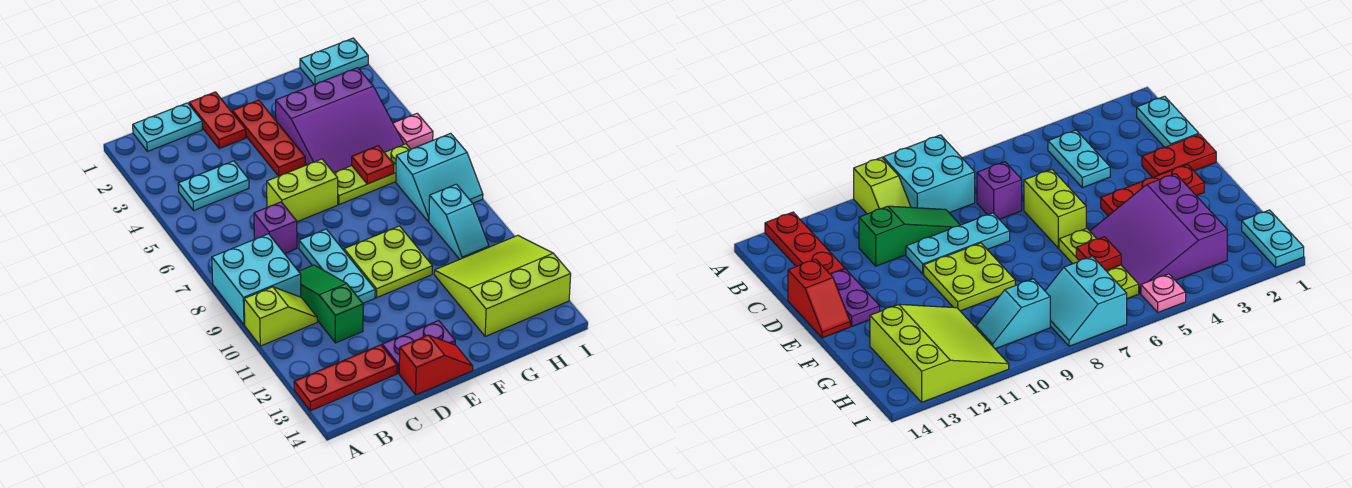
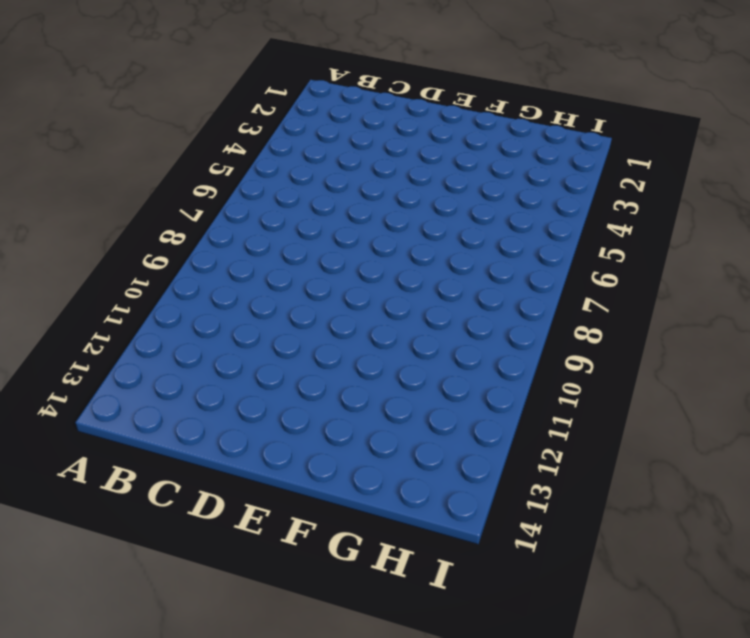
none -> cyan brick A8:B9 level 1
none -> lime slope A10:B10 level 1 top A
none -> red plate A13:C13 level 1

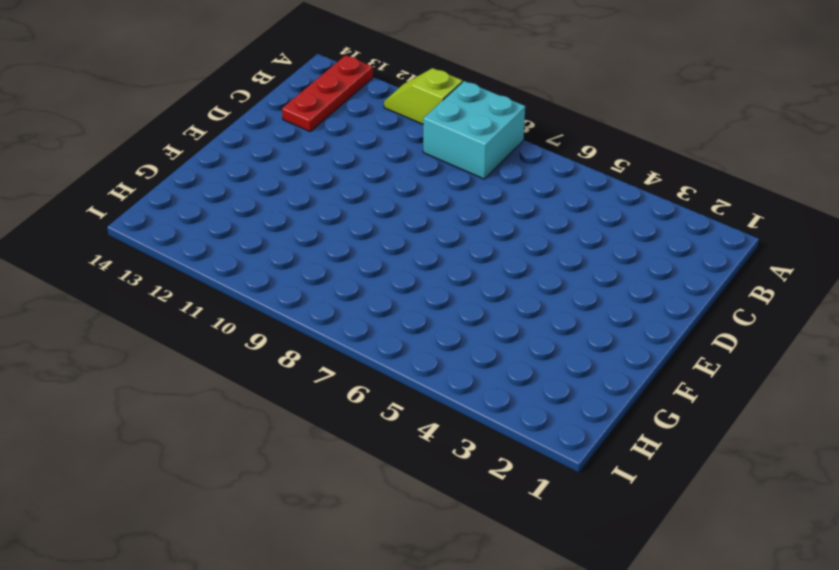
lime slope A10:A11 level 1 top 10 -> lime slope A10:B10 level 1 top A
none -> cyan plate B1:C1 level 1
none -> cyan plate B4:C4 level 1
none -> purple brick C7 level 1

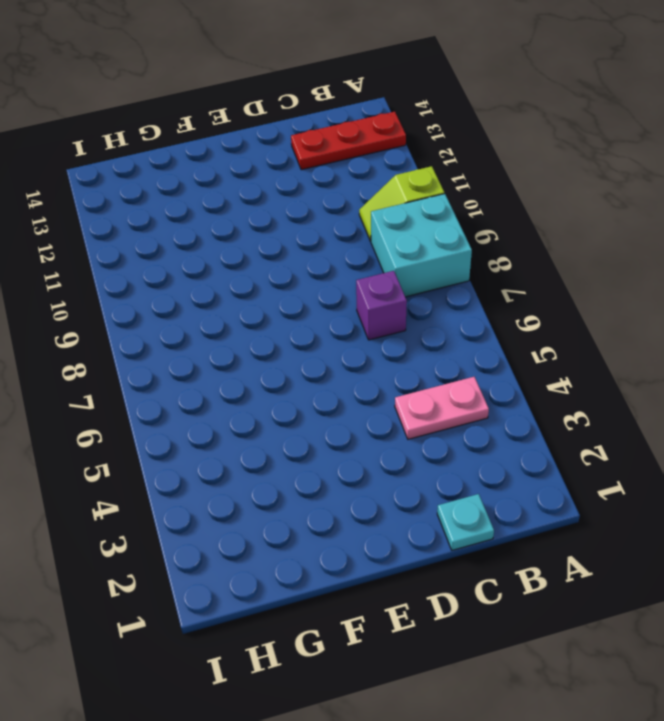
pink plate B4:C4 level 1 -> cyan plate B4:C4 level 1
cyan plate C1 level 1 -> cyan plate B1:C1 level 1
none -> green slope C9:C11 level 1 top 11
none -> red plate D1:D2 level 1
none -> lime brick D6:E6 level 1

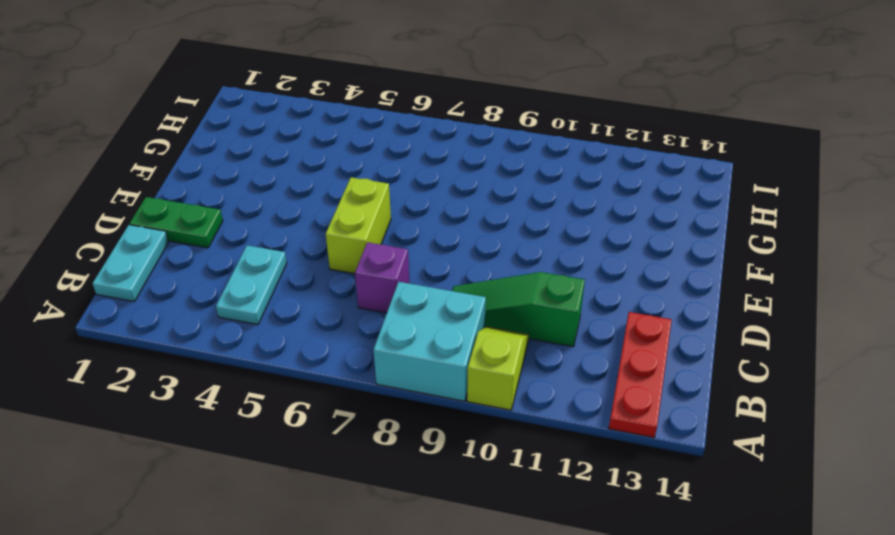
green plate D1:D2 level 1 -> red plate D1:D2 level 1
none -> cyan plate D8:D10 level 1
none -> purple plate D13:E13 level 1
none -> red slope D14:E14 level 1 top D

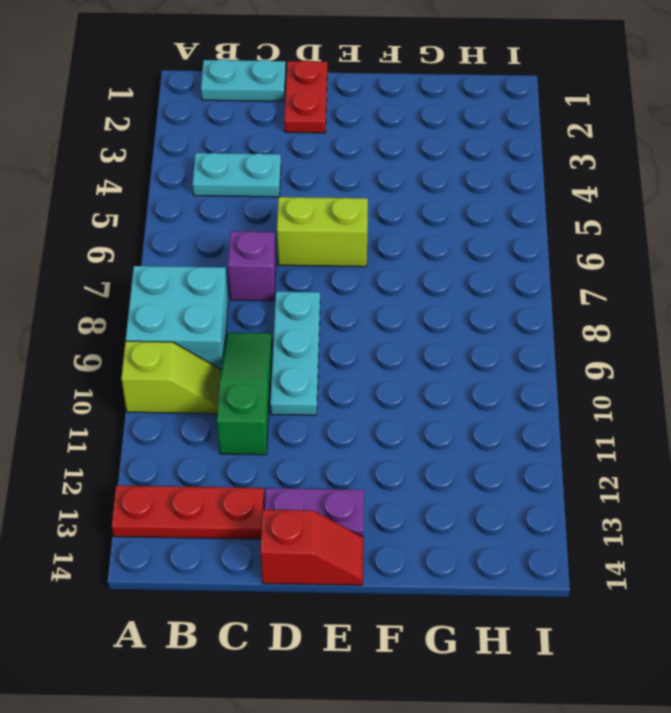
none -> red plate E2:E4 level 1
none -> lime plate E9:F10 level 1
none -> purple slope F3:H5 level 1 top 3

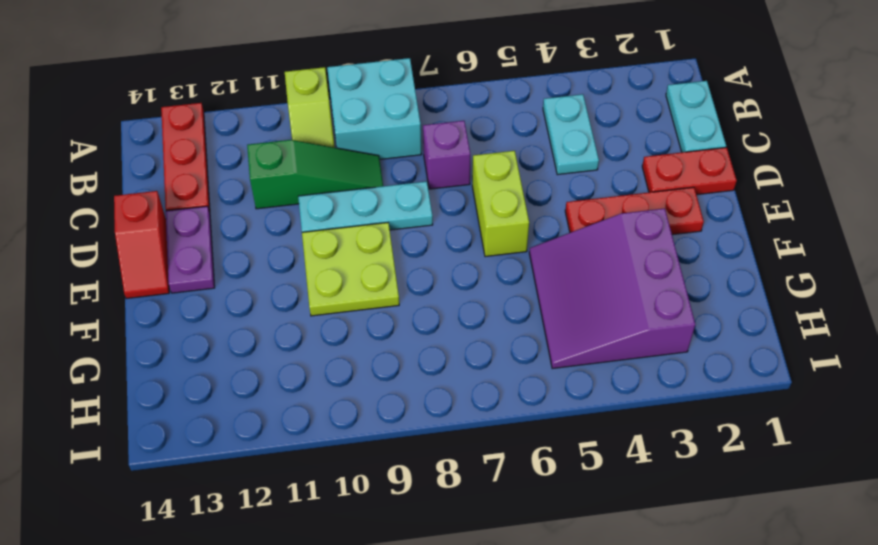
none -> lime plate F6:H6 level 1
none -> lime slope G11:I13 level 1 top 13
none -> cyan plate H1:I1 level 1

